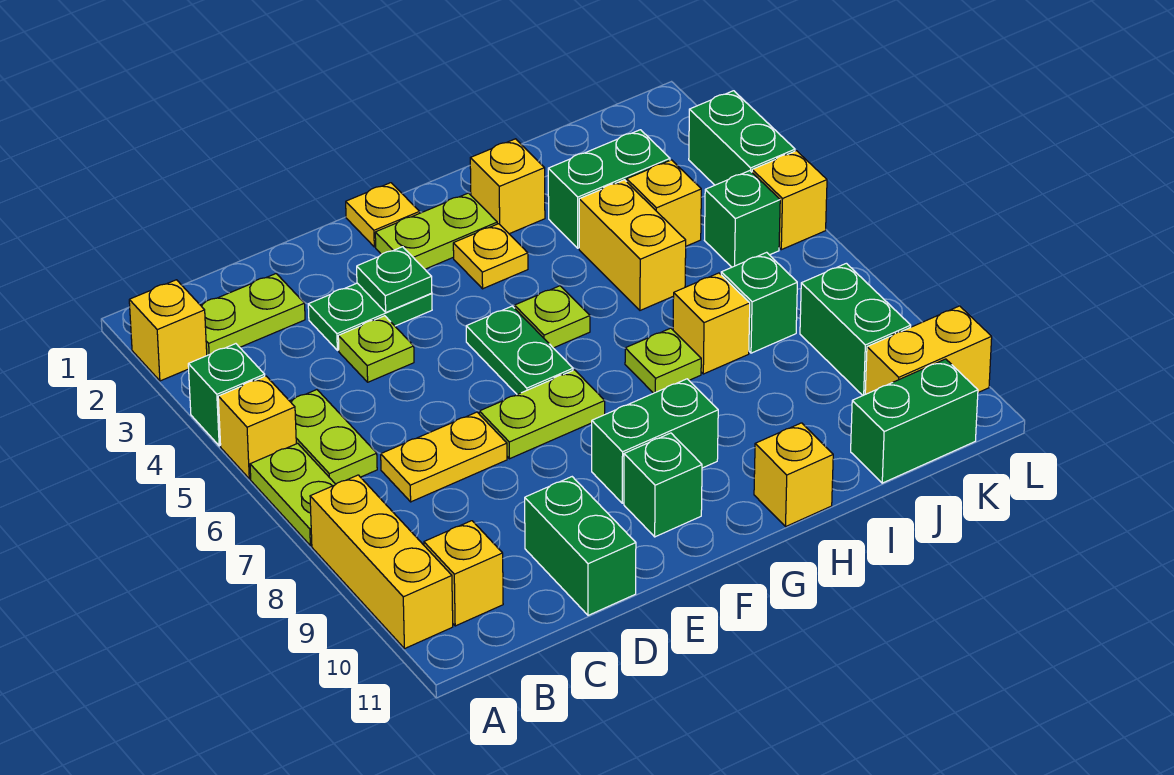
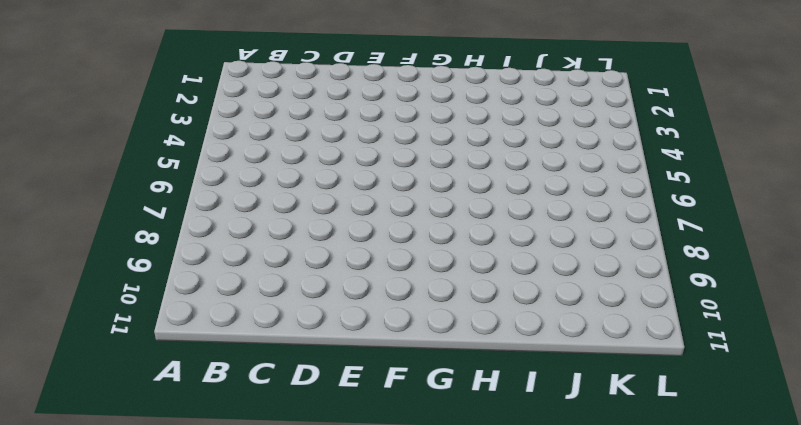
none -> yellow brick A2 level 1
none -> green brick A4 level 1
none -> yellow brick A5 level 1
none -> lime plate A6:A7 level 1

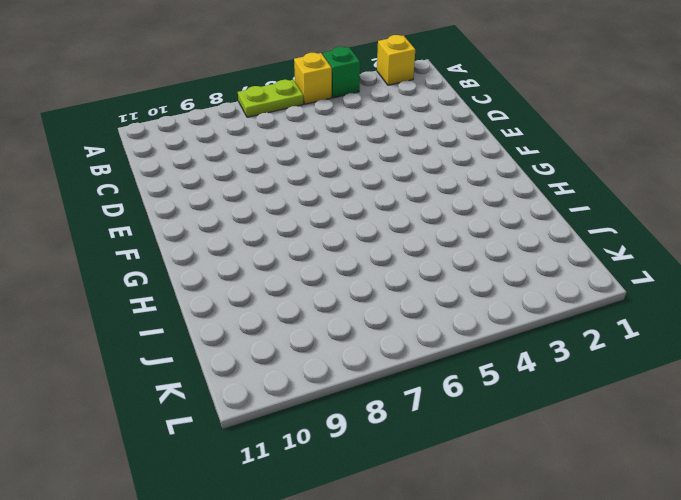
none -> yellow brick A8:A10 level 1
none -> lime plate B2:C2 level 1
none -> lime plate B5:B6 level 1
none -> yellow brick B10 level 1

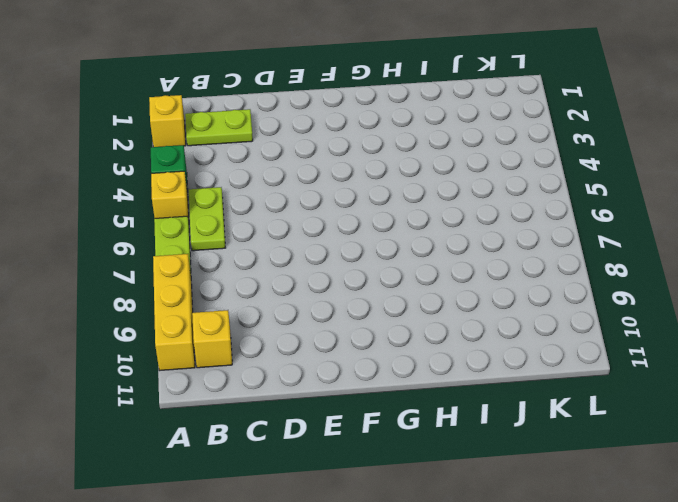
none -> yellow plate C7:D7 level 1
none -> green plate D3:E3 level 1
none -> lime plate D4 level 1
none -> green brick D10:D11 level 1

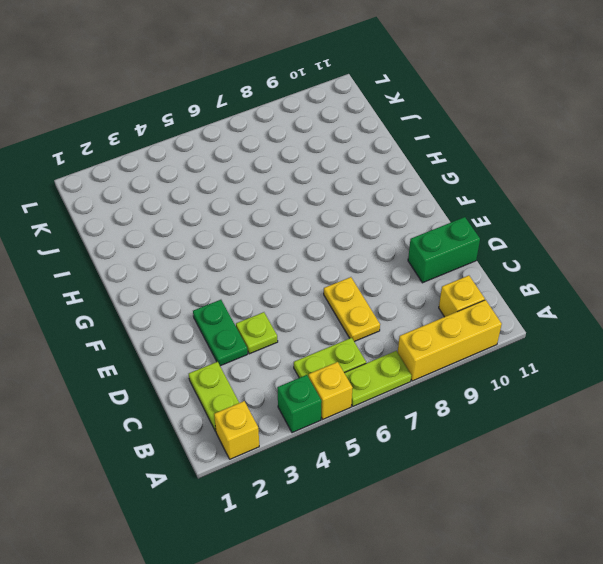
none -> lime plate E7:F7 level 1
none -> yellow plate F1 level 1
none -> lime plate F2:G2 level 1
none -> green plate F5:F6 level 1

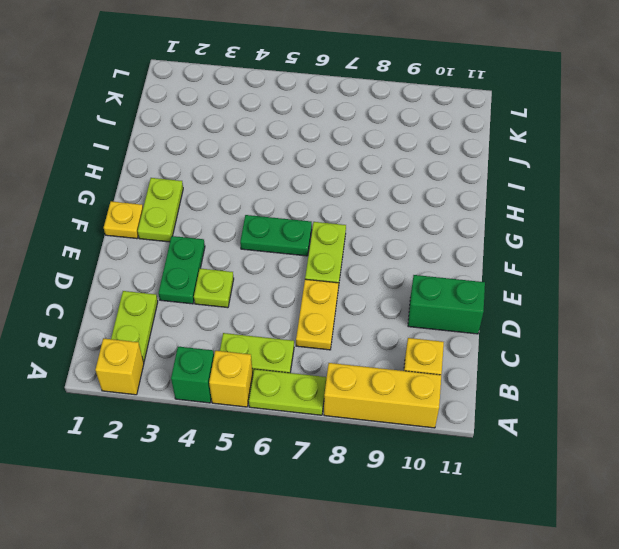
none -> green brick F9:G9 level 1
none -> green brick F10 level 1
none -> yellow plate G3 level 1
none -> lime plate G5 level 1

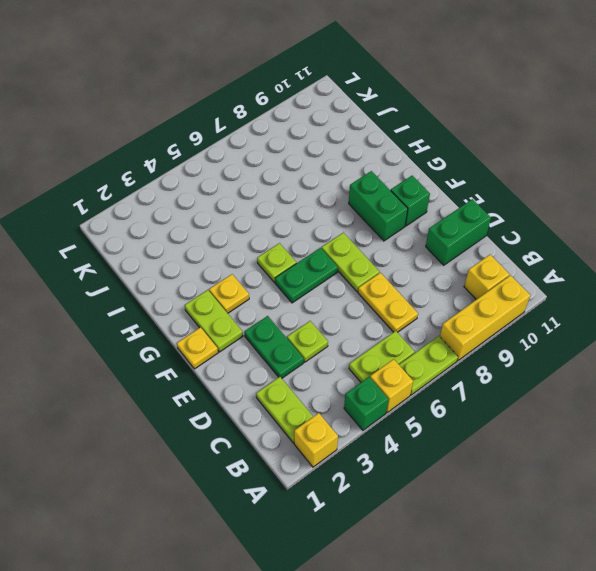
none -> yellow brick H2 level 1
none -> lime plate H7 level 1
none -> yellow brick H11 level 1
none -> green brick I3:J3 level 1

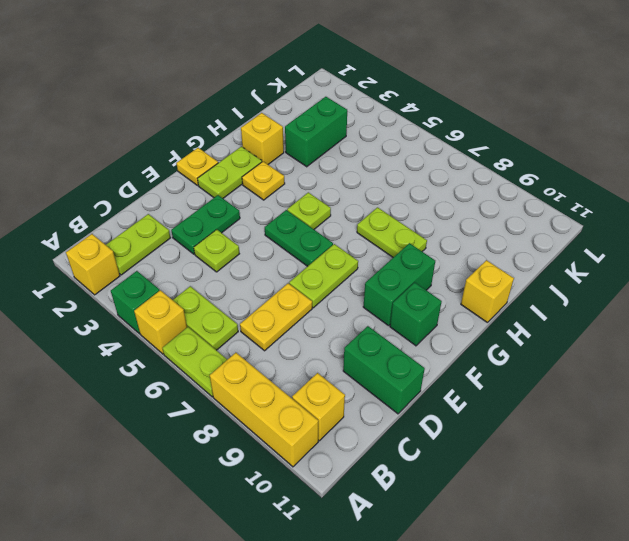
lime plate H7:H8 level 1 -> lime plate H7 level 1
none -> yellow brick I4:I5 level 1
none -> yellow brick I7 level 1
none -> yellow brick J4 level 1
none -> green brick J7 level 1

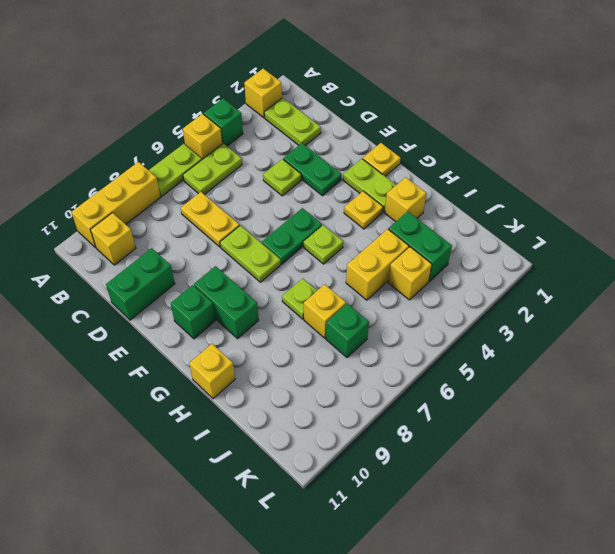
none -> green brick J11:K11 level 1
none -> green brick K5 level 1
none -> green brick K8:K9 level 1
none -> yellow brick K10:L10 level 1

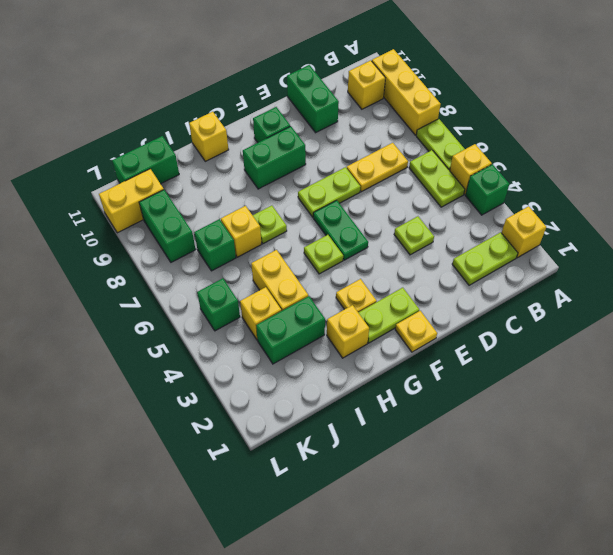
none -> green plate D3:E3 level 1
none -> green brick L3:L4 level 1
none -> yellow brick L5 level 1
none -> green plate E3 level 2

